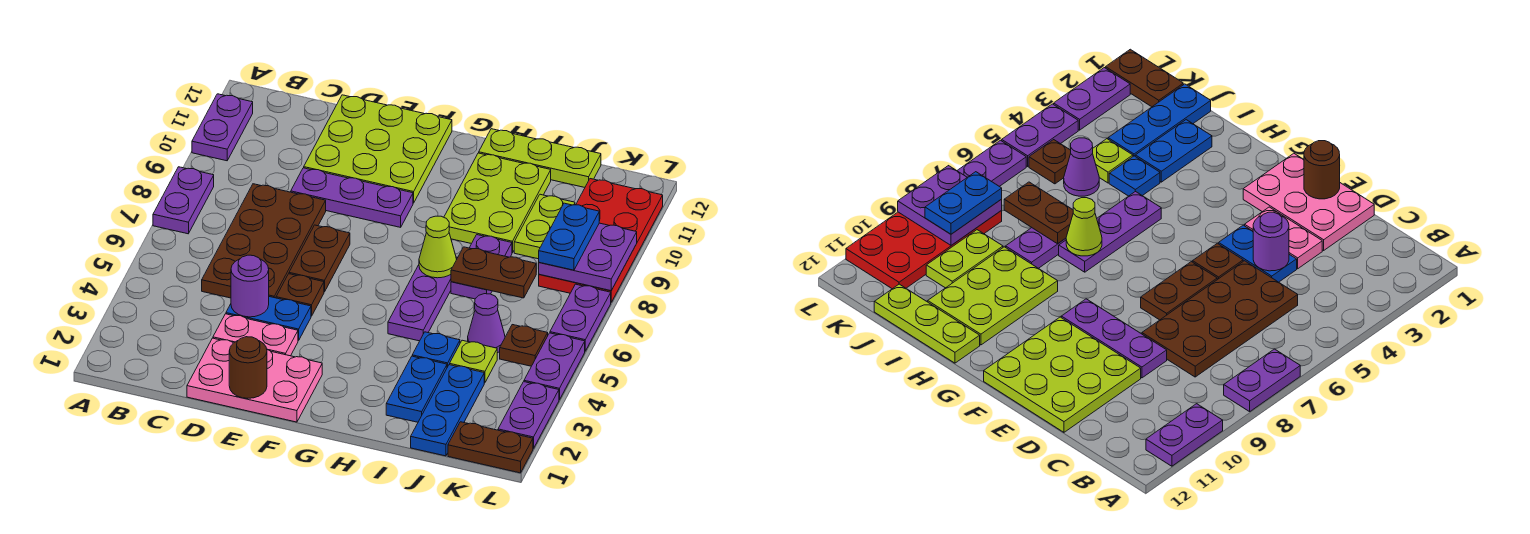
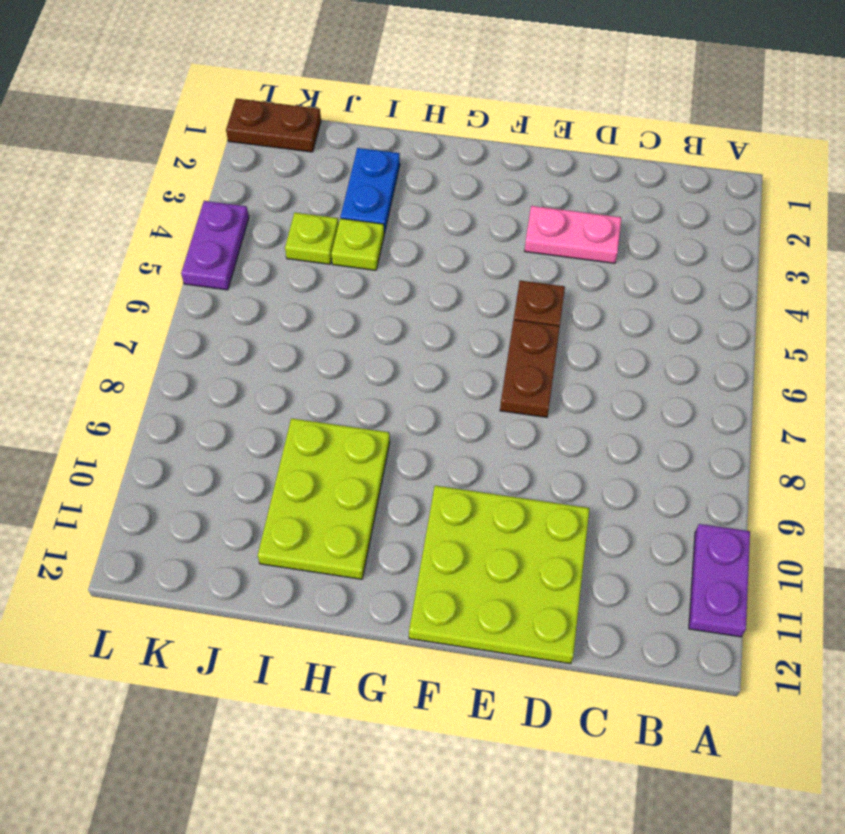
lime plate I4 level 1 -> blue plate I4 level 1
none -> purple plate A7:A8 level 1
none -> brown plate C5:D8 level 1
none -> pink plate D1:F2 level 1
none -> blue plate D4:E4 level 1

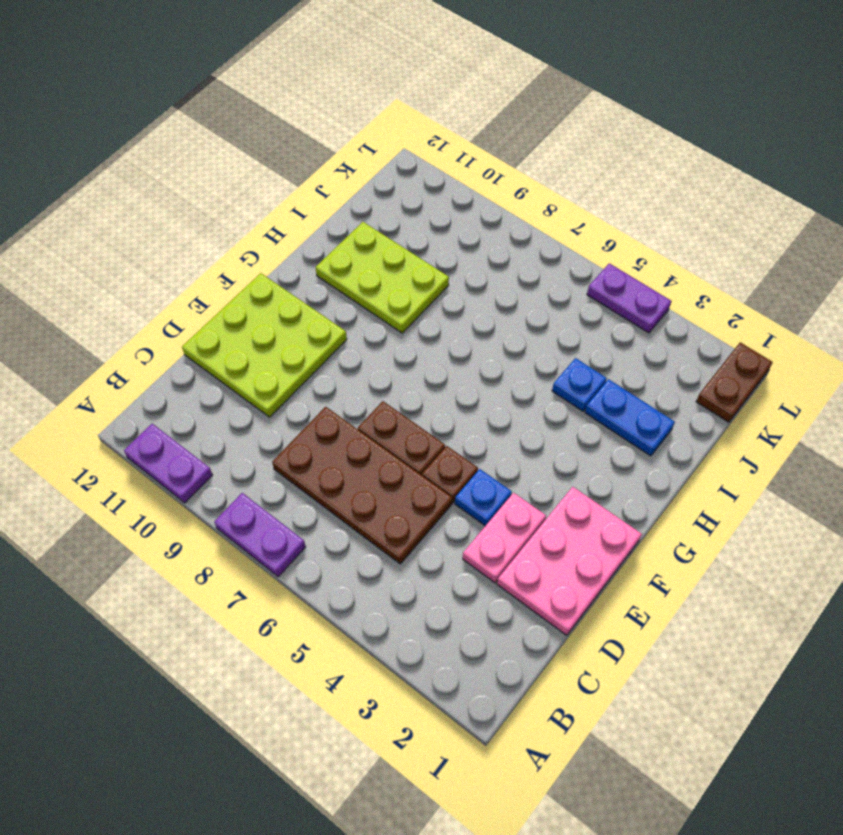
blue plate E4 level 1 -> blue plate D4:E4 level 1
none -> purple plate D9:F9 level 1
none -> purple plate H5:H7 level 1
none -> lime plate H12:J12 level 1
none -> purple plate I7:I8 level 1

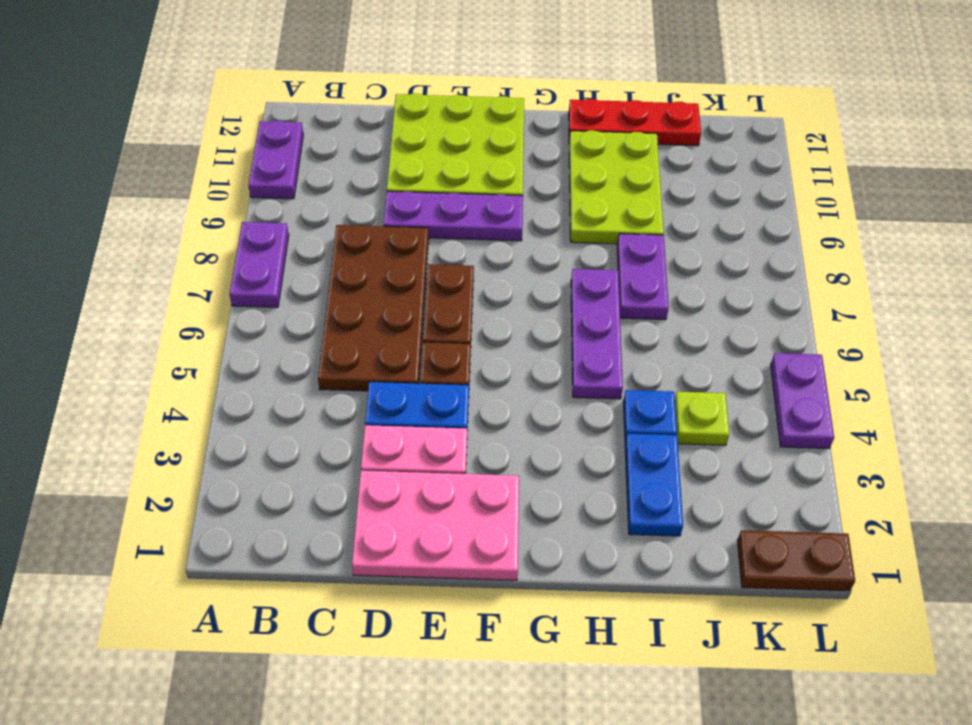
red plate H12:J12 level 1 -> lime plate H12:J12 level 1
none -> blue plate J1:J3 level 1
none -> purple cone J5 level 1
none -> lime plate J9:J10 level 1
none -> brown plate K5 level 1

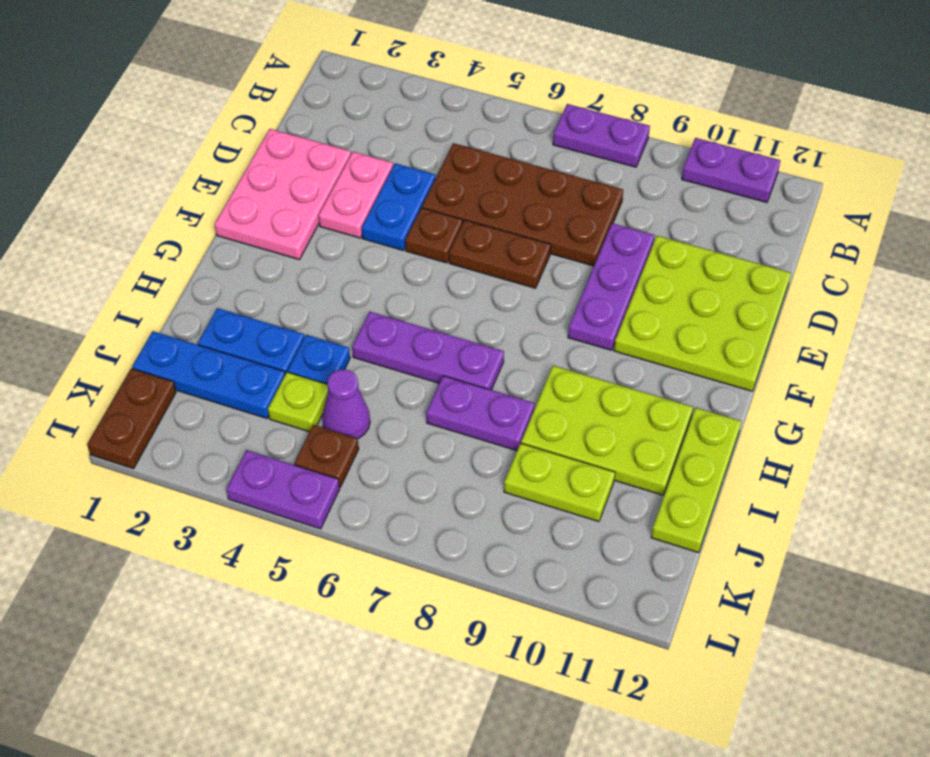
none -> red plate K8:L11 level 1
none -> purple plate L2:L3 level 1
none -> purple plate L6:L7 level 1
none -> purple round brick D4 level 2

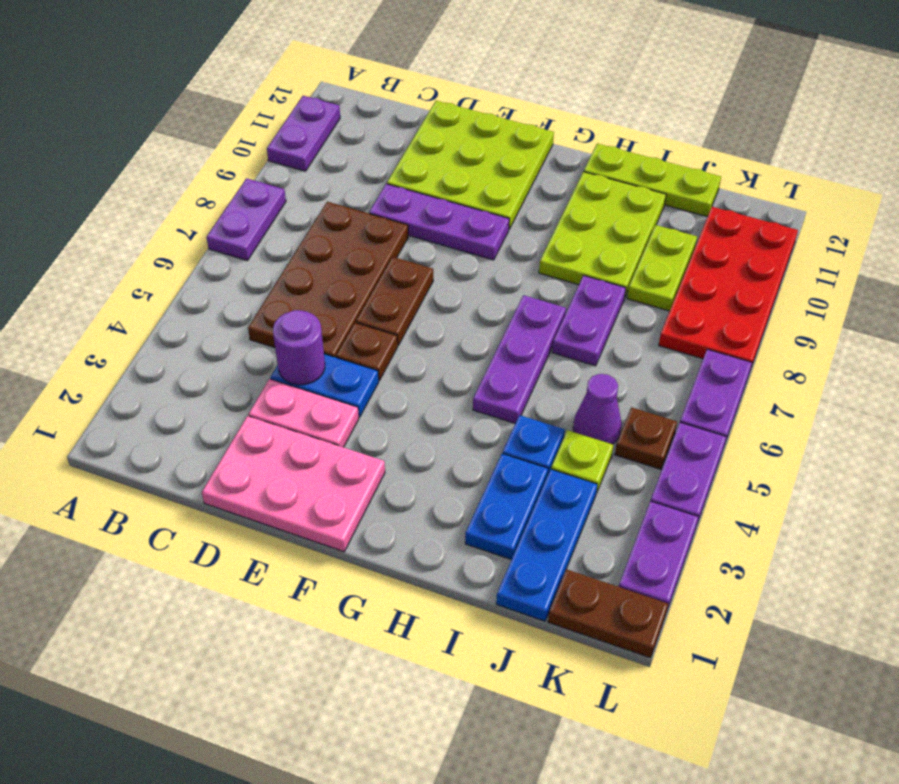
none -> brown round brick E1 level 2
none -> lime cone H7 level 2
none -> brown plate I7:J7 level 2
none -> purple plate K8:L9 level 2

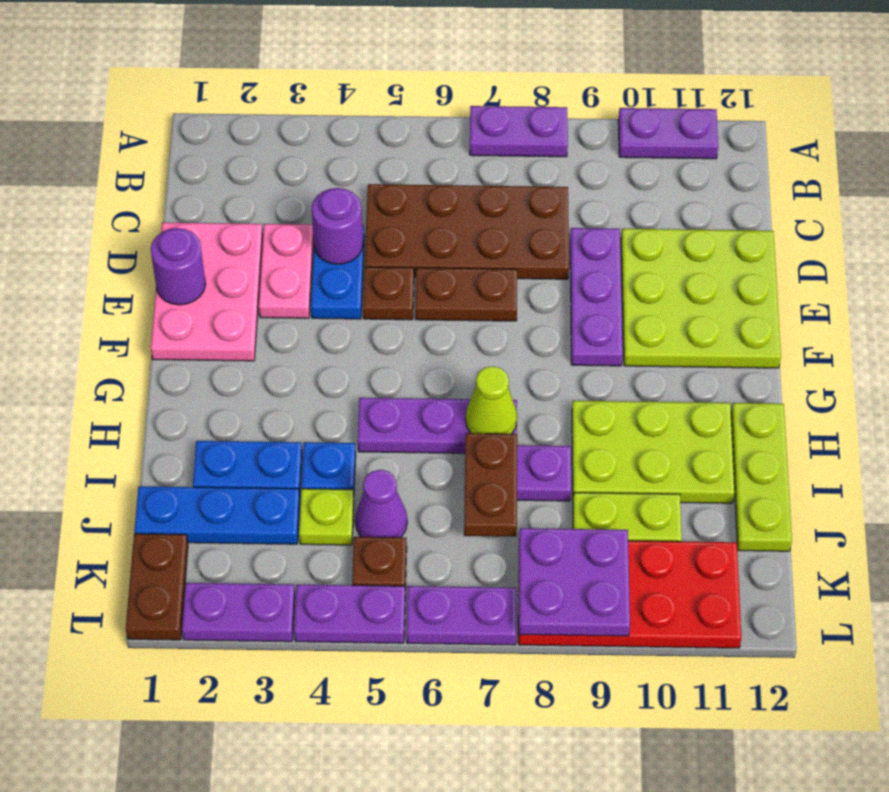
purple round brick E1 level 2 -> brown round brick E1 level 2
none -> blue plate K8:K9 level 3

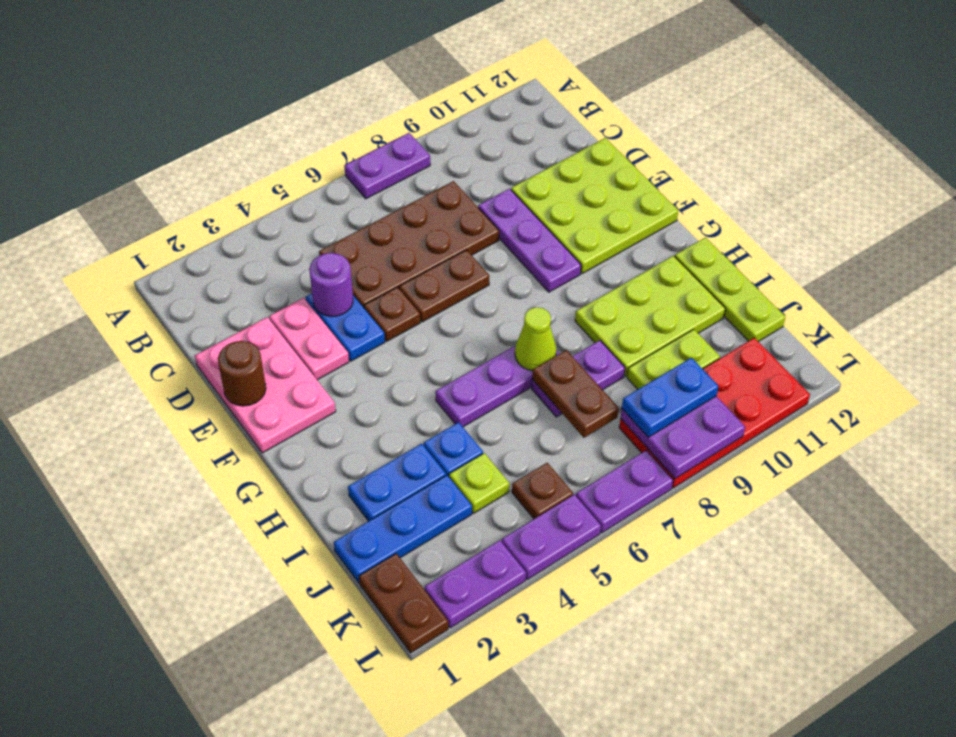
none -> purple plate A10:A11 level 1
none -> purple cone J5 level 1

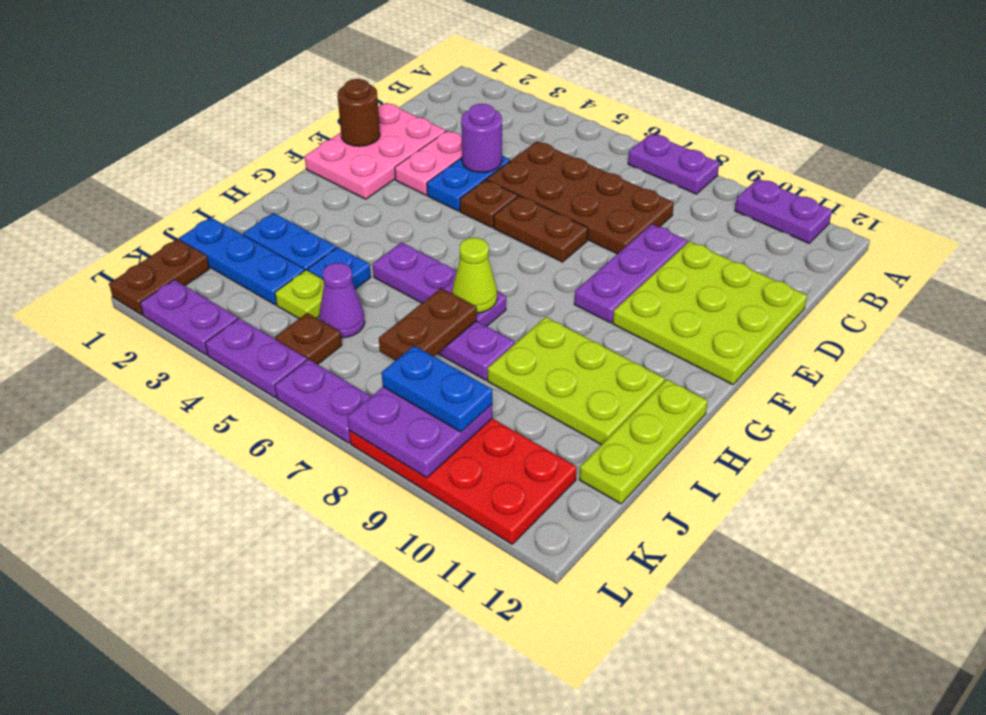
none -> lime plate J9:J10 level 1

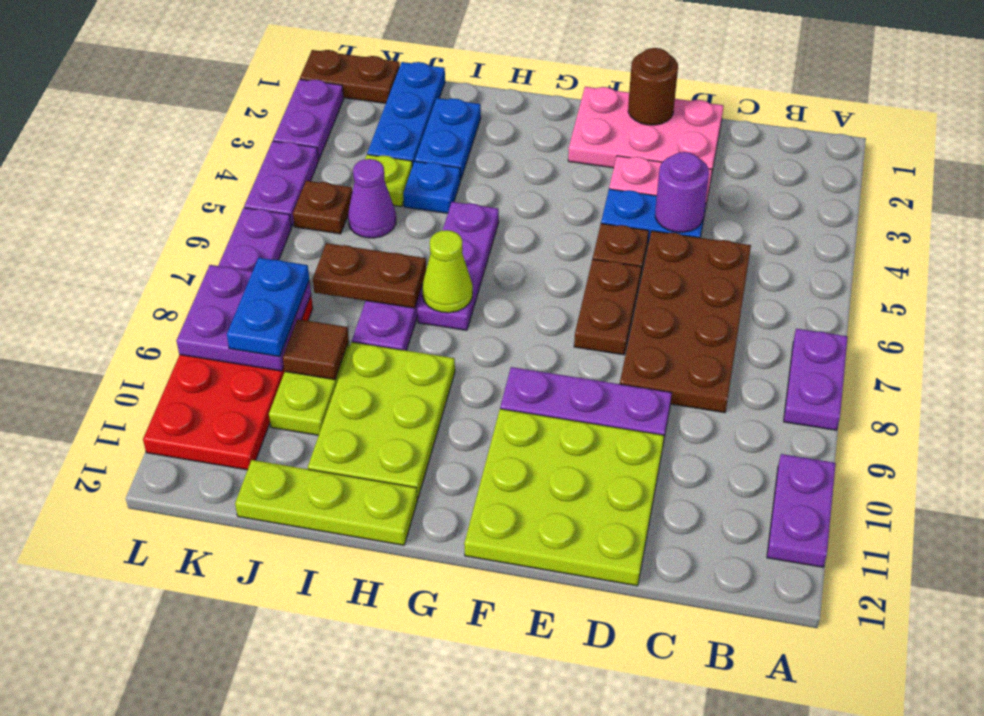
brown tile J9 level 2 -> none

